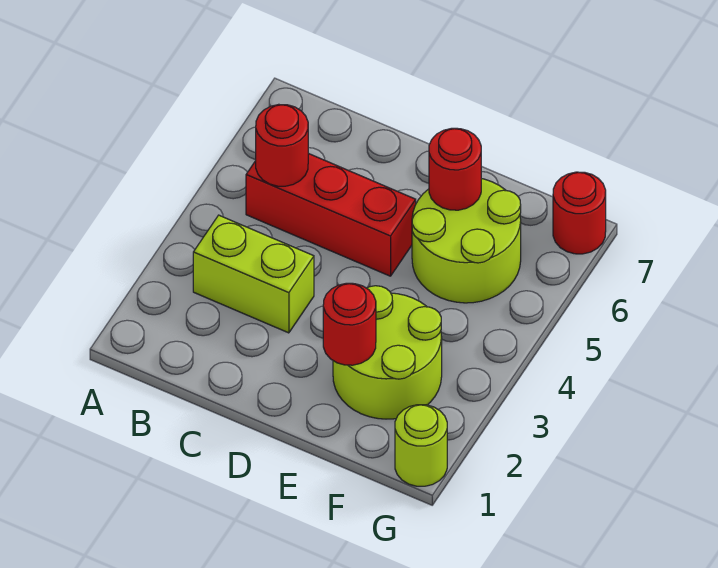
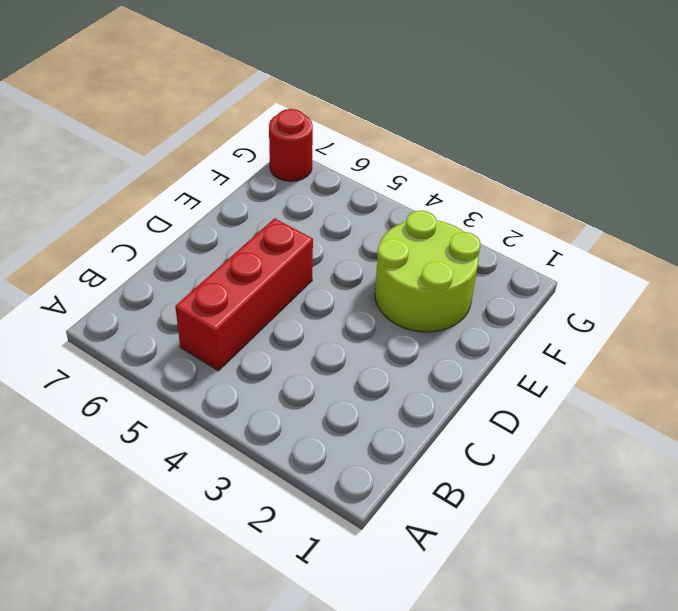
none -> lime brick B3:C3 level 1
none -> lime round brick E5:F6 level 1

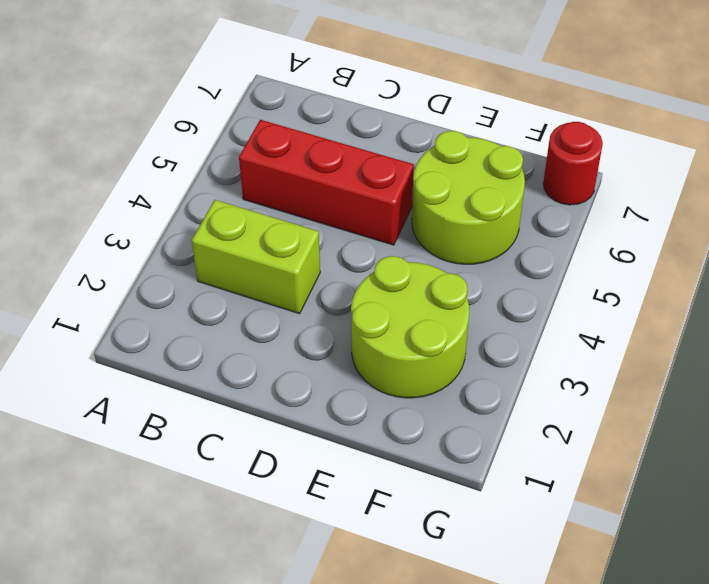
none -> lime round brick G1 level 1
none -> red round brick B5 level 2

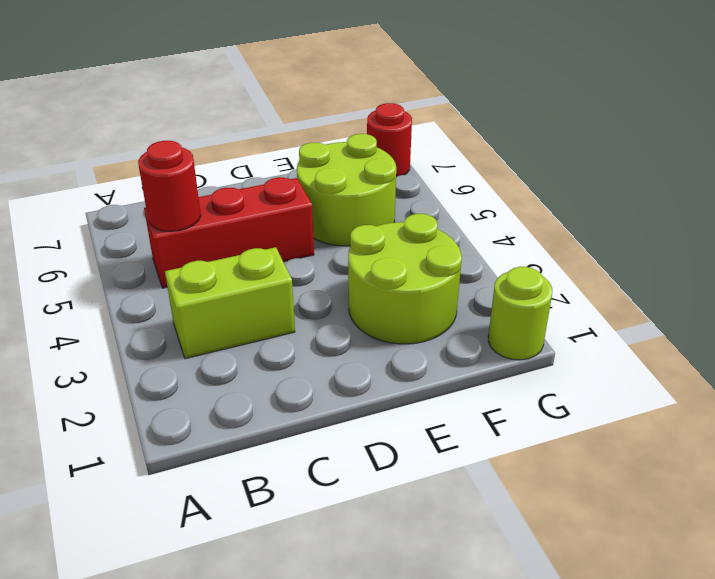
none -> red round brick E2 level 2
none -> red round brick E6 level 2

